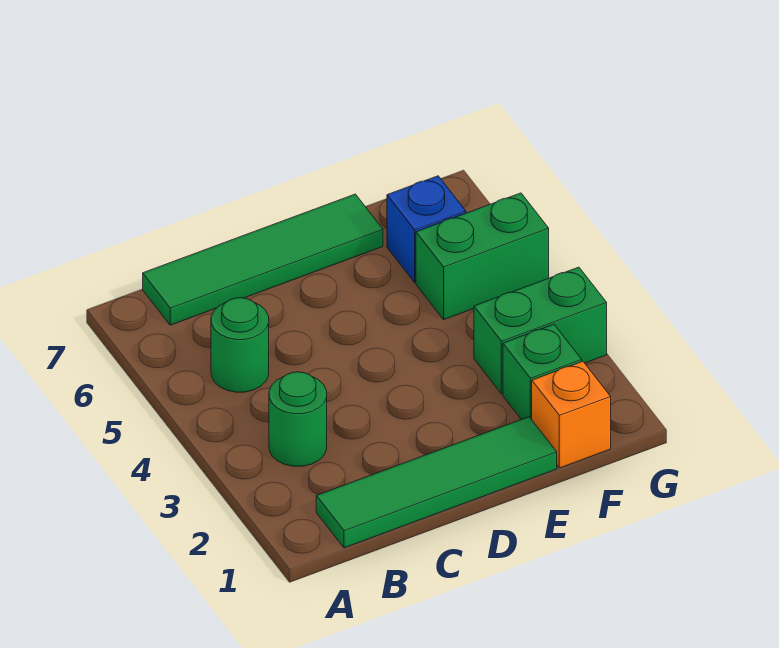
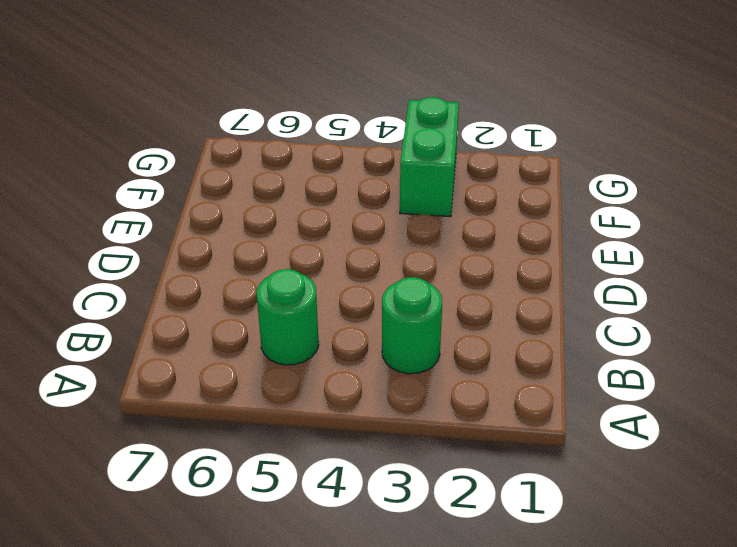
none -> green tile B1:E1 level 1
none -> green tile B7:E7 level 1

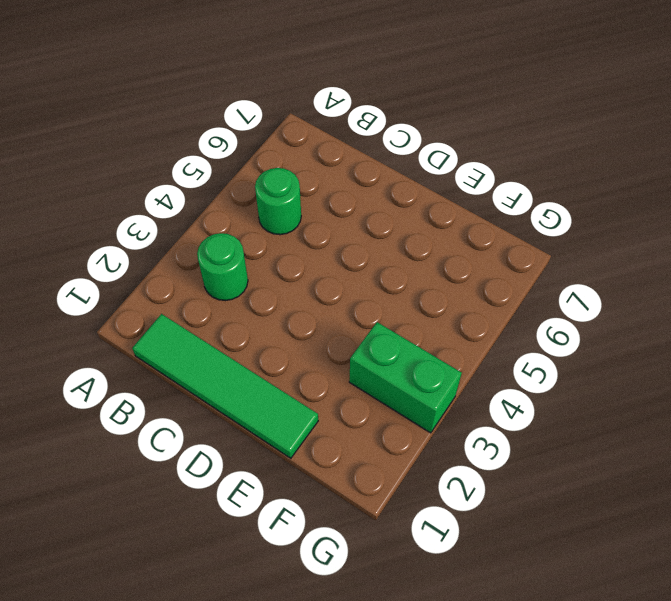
none -> green tile B7:E7 level 1
none -> orange brick F1 level 1

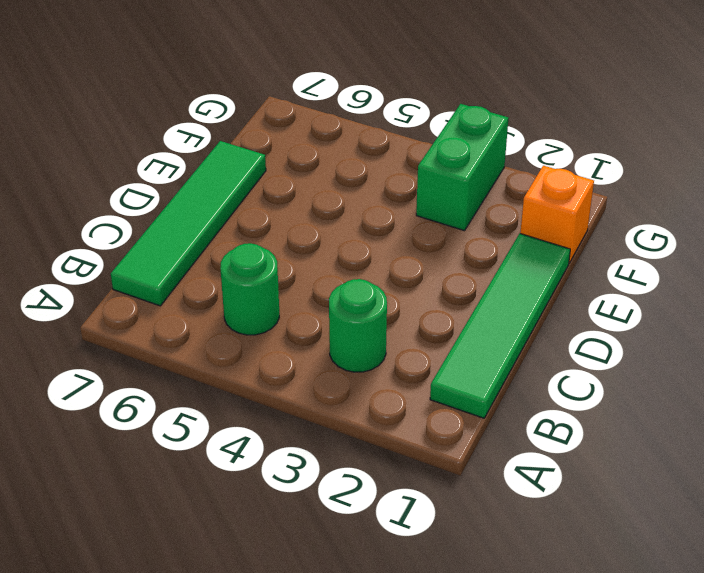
none -> green brick F2 level 1
none -> green brick F5:G5 level 1

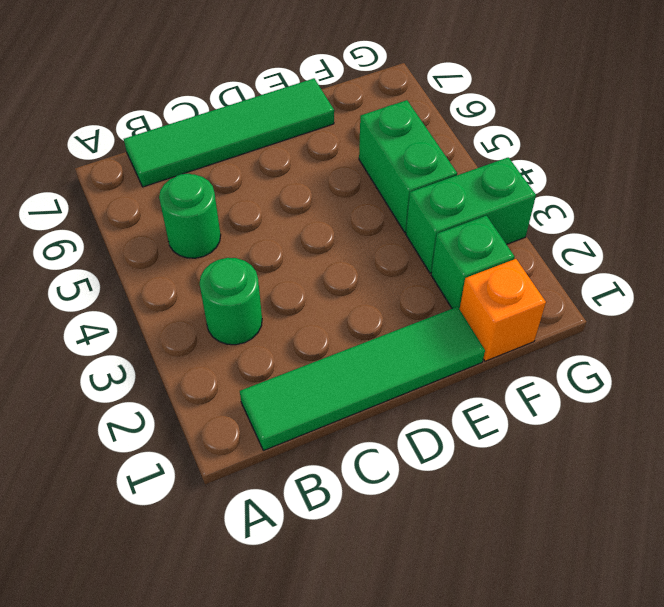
green brick F4:F5 level 1 -> green brick F5:G5 level 1
none -> blue brick F6 level 1

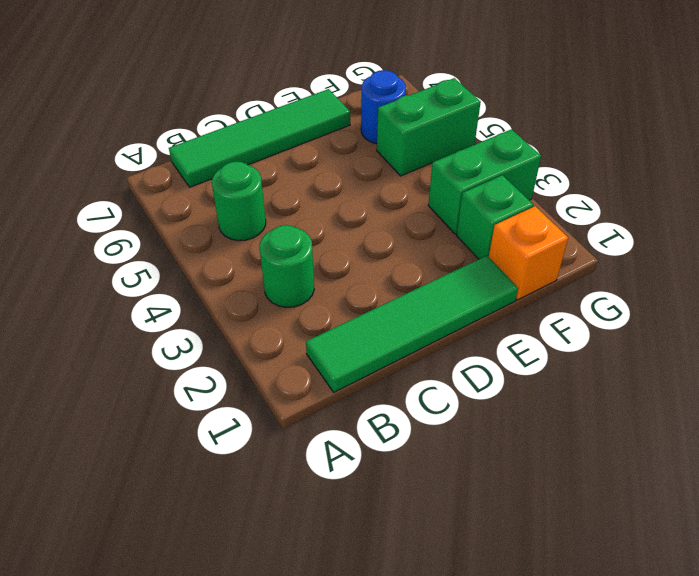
blue round brick F6 level 1 -> blue brick F6 level 1

